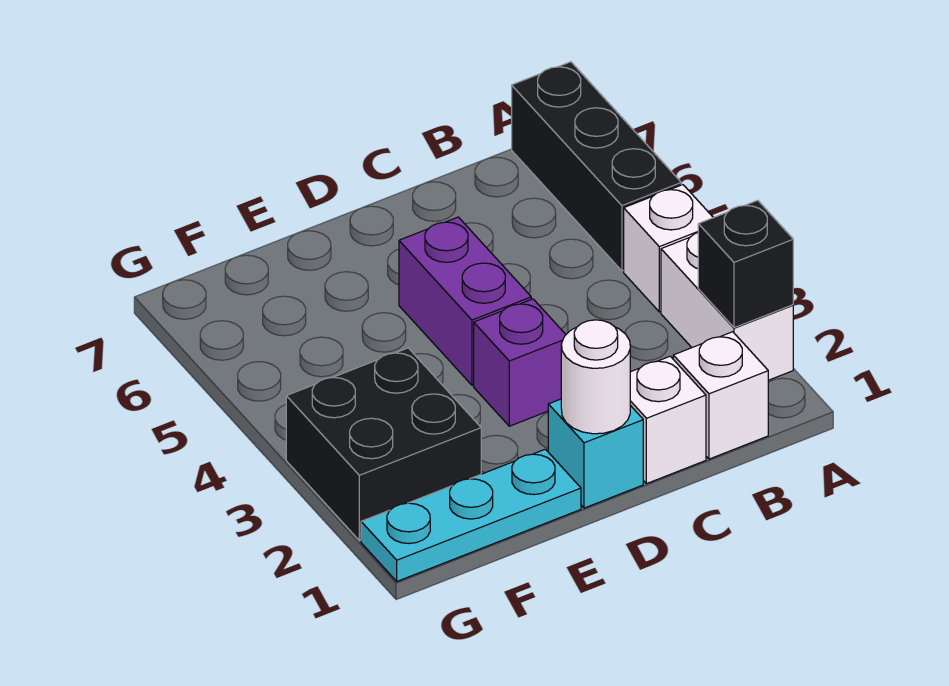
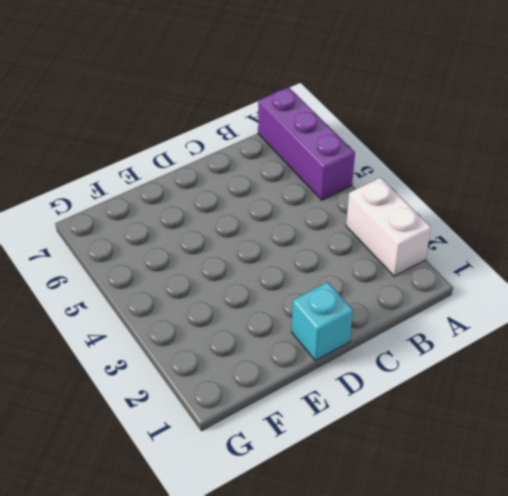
purple brick A5:A7 level 1 -> black brick A5:A7 level 1
none -> white brick A4 level 1
none -> white brick B1 level 1
none -> white brick C1 level 1

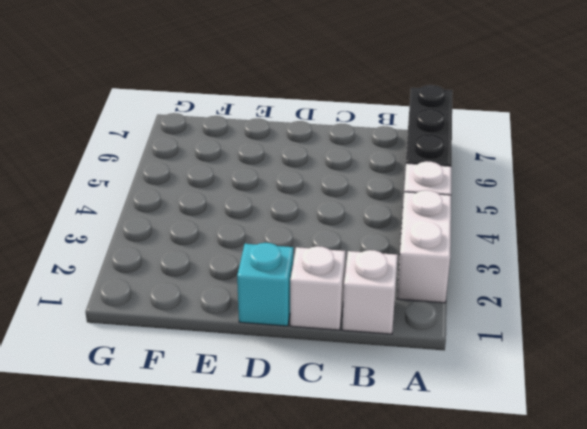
none -> purple brick D3 level 1
none -> purple brick D4:D5 level 1
none -> cyan plate E1:G1 level 1

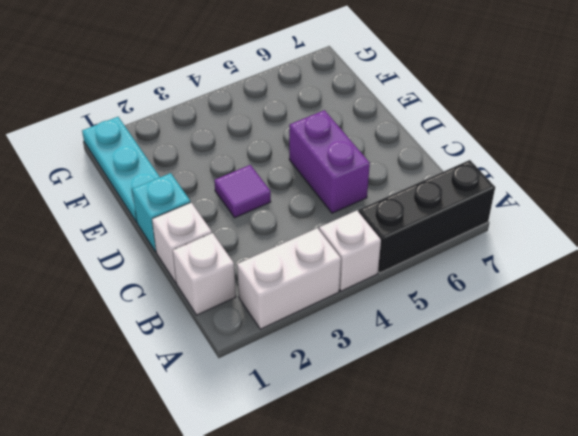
purple brick C5:D5 level 1 -> purple brick D4:D5 level 1
purple tile D3 level 1 -> purple brick D3 level 1
none -> black brick F2:G3 level 1
none -> black brick A2 level 2
none -> white round brick D1 level 2

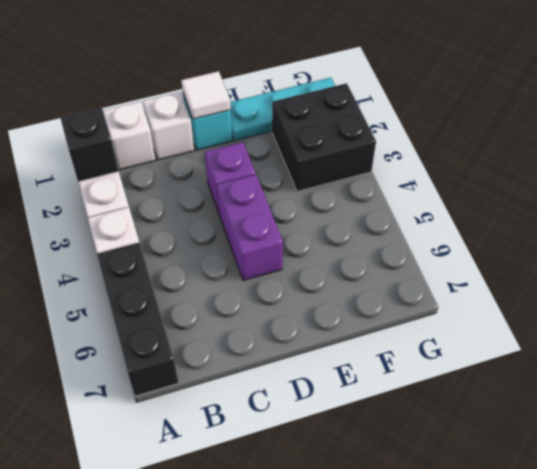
white tile D1 level 2 -> white round brick D1 level 2

